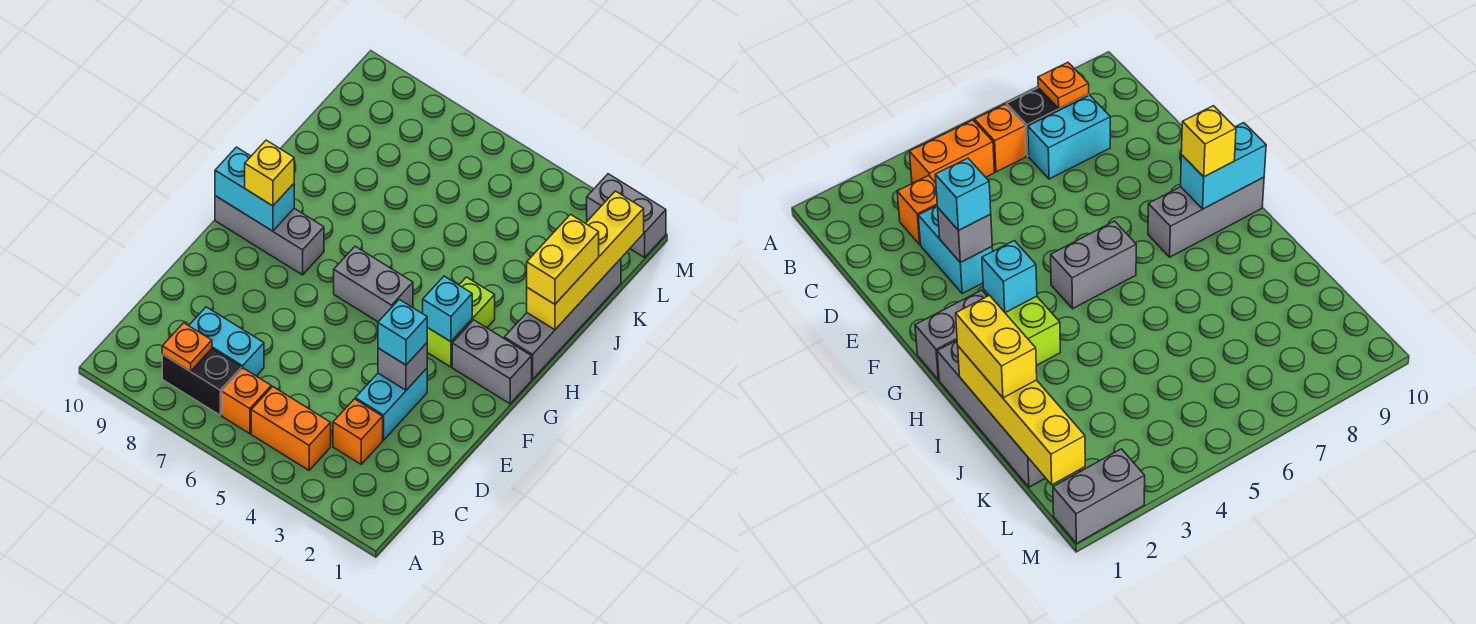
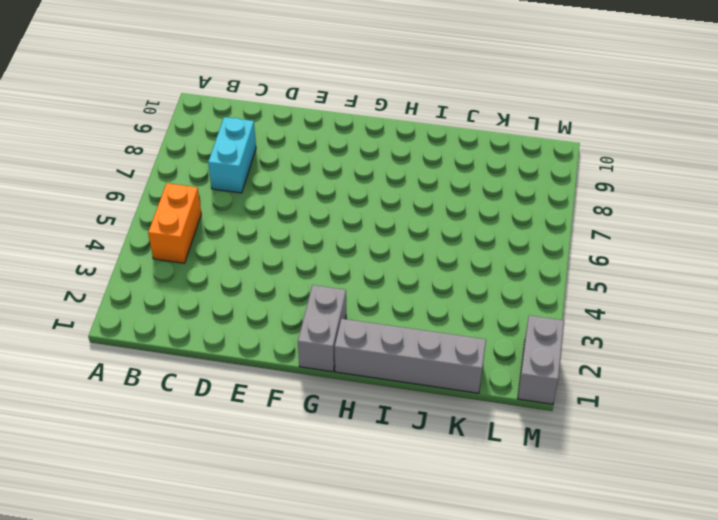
none -> orange brick B6 level 1
none -> black brick B7:B8 level 1
none -> orange brick C3 level 1

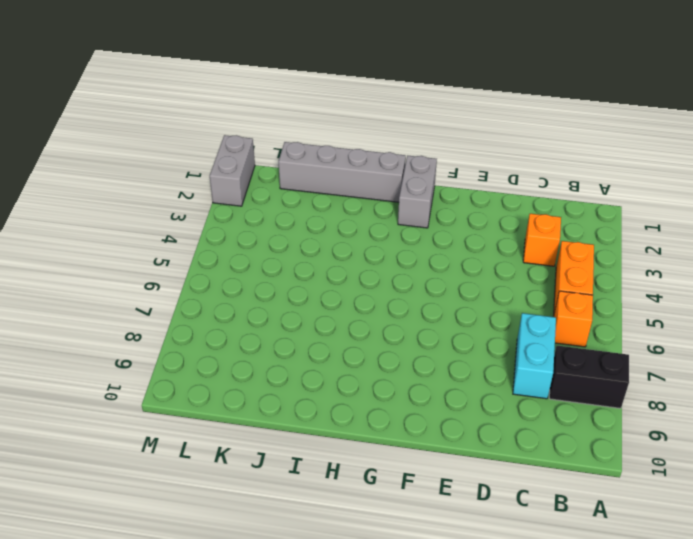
black brick A8:B8 level 1 -> black brick B7:B8 level 1
none -> cyan brick D3:E3 level 1
none -> lime brick G3:H3 level 1
none -> grey brick G5:G6 level 1

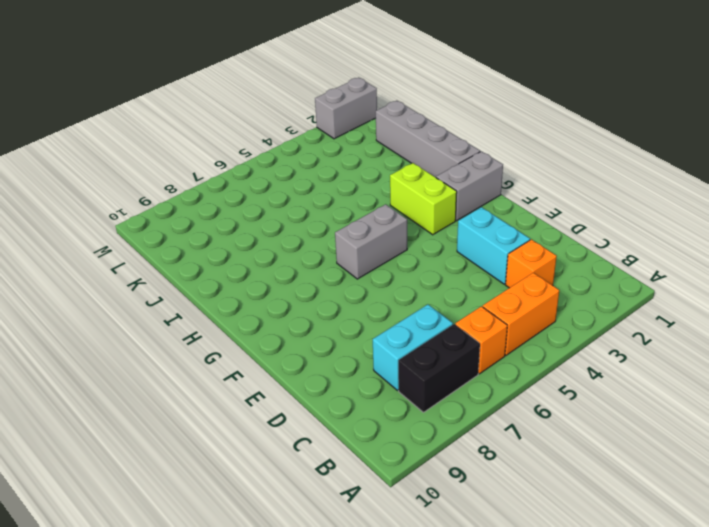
none -> grey brick G8:G10 level 1
none -> orange plate B8 level 2
none -> grey brick E3 level 2

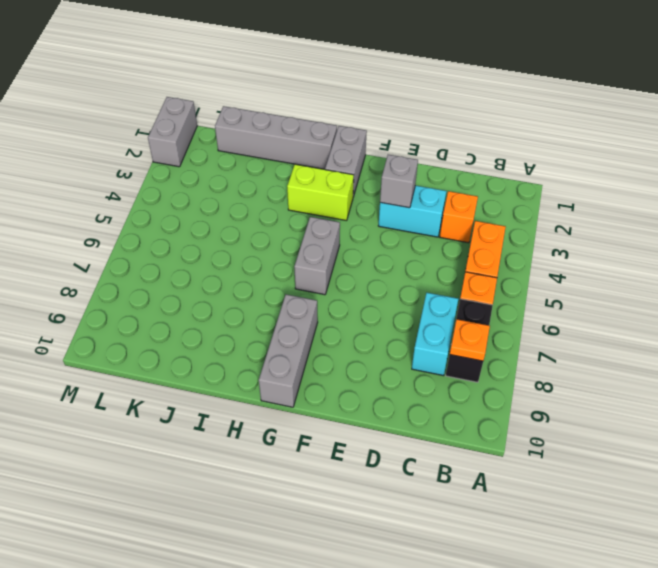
none -> cyan brick G3 level 2
none -> cyan brick G9:G10 level 2
none -> yellow brick I1:L1 level 2

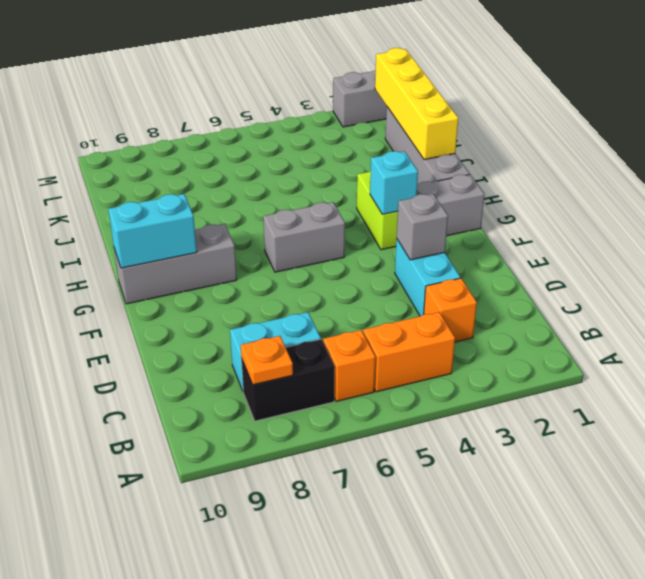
none -> cyan brick E3 level 3
none -> yellow brick G9 level 3
none -> yellow brick I1:J1 level 3

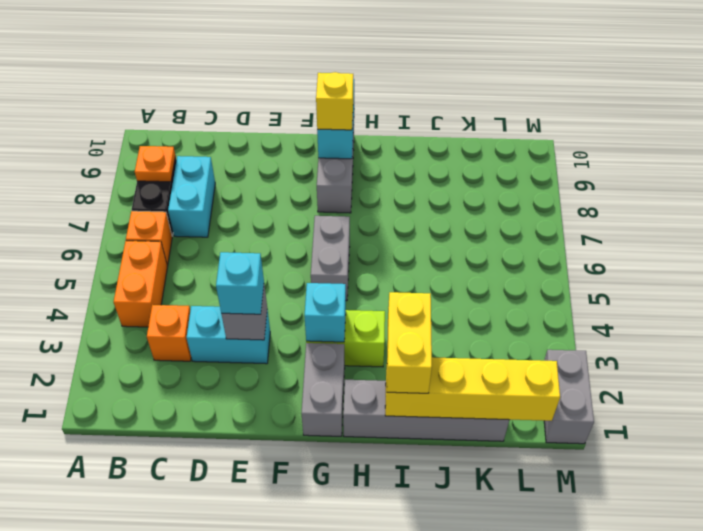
yellow brick I1:I2 level 3 -> yellow brick I1:J1 level 3

